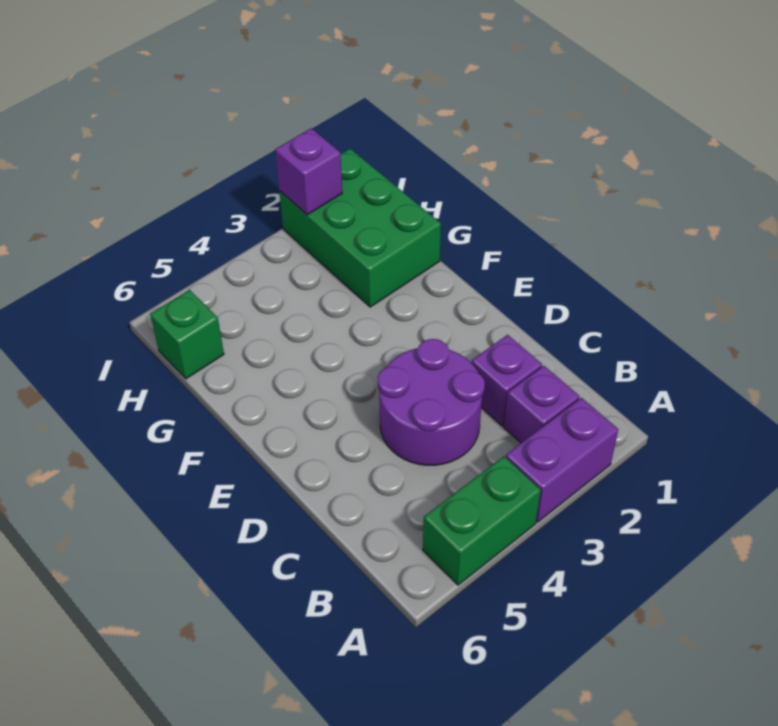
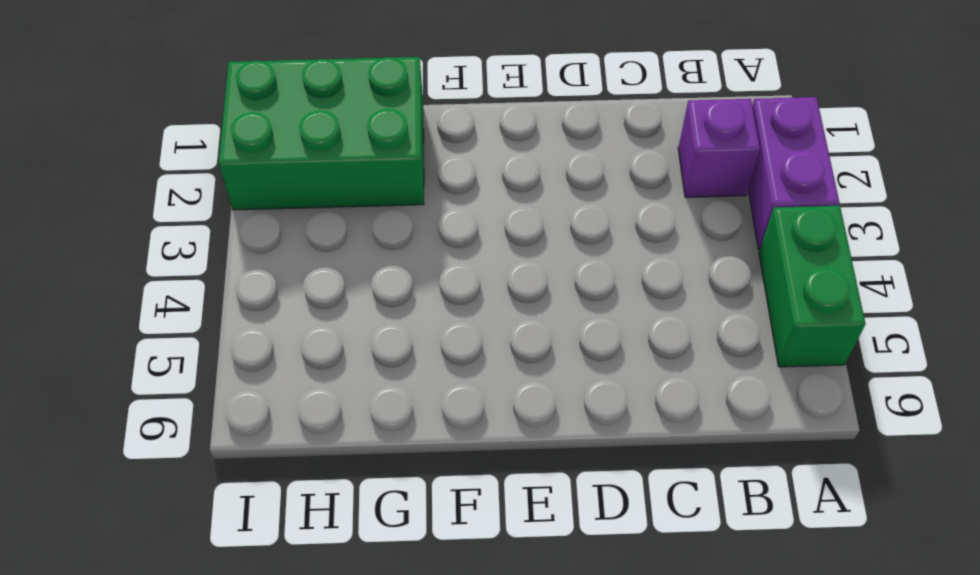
none -> purple brick C2 level 1
none -> purple round brick C3:D4 level 1

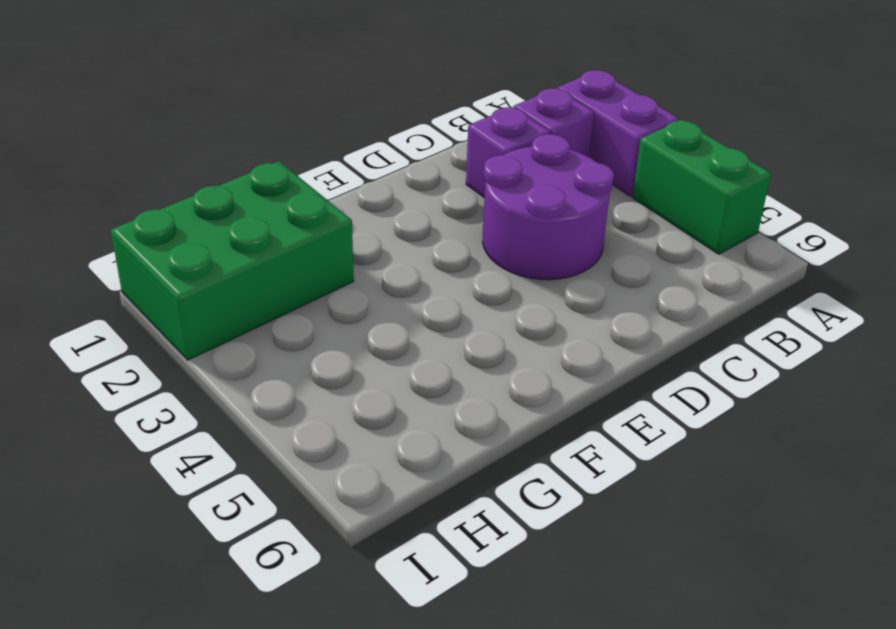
none -> green brick H6 level 1
none -> purple brick I2 level 2

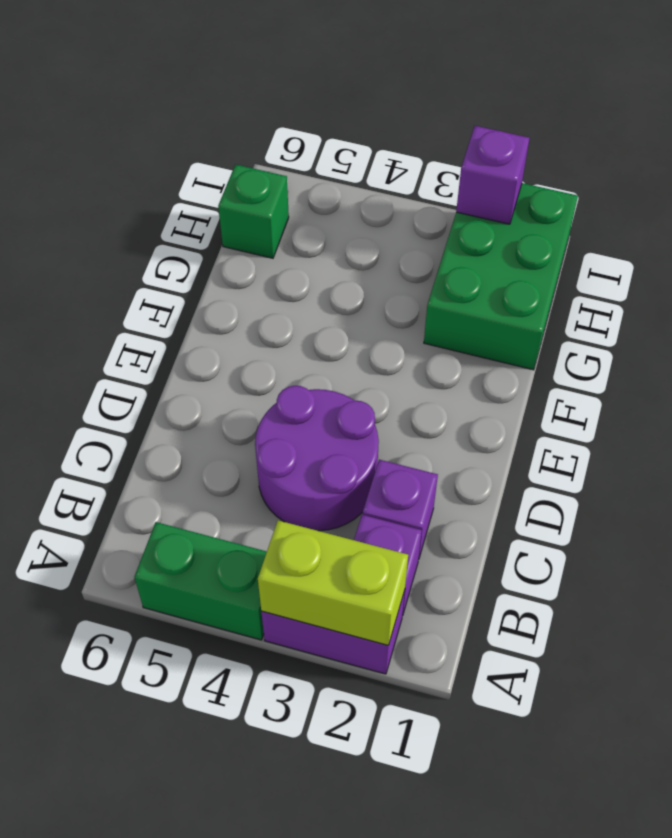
lime brick A2:A3 level 2 -> none

